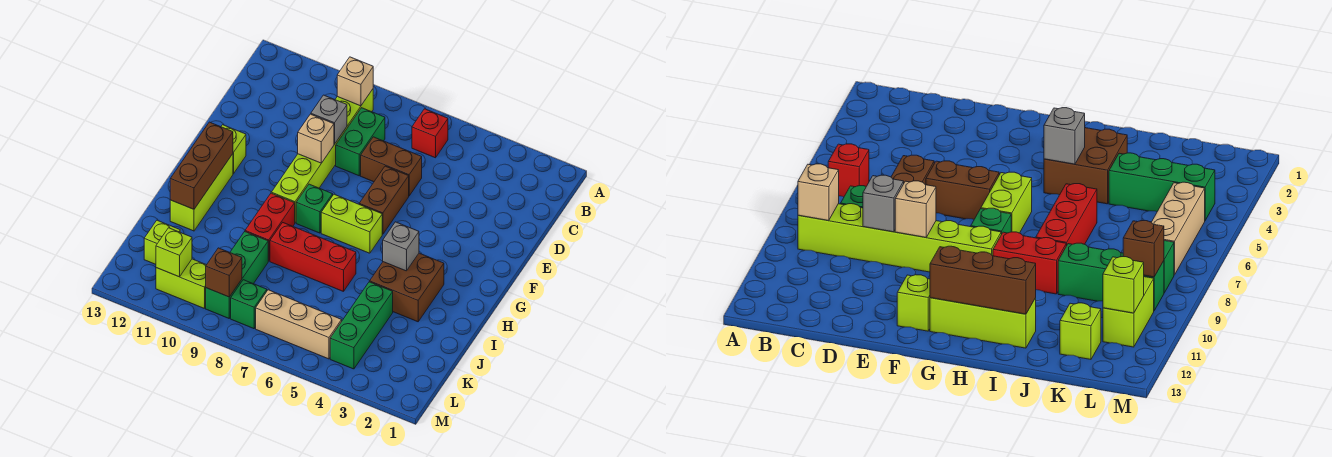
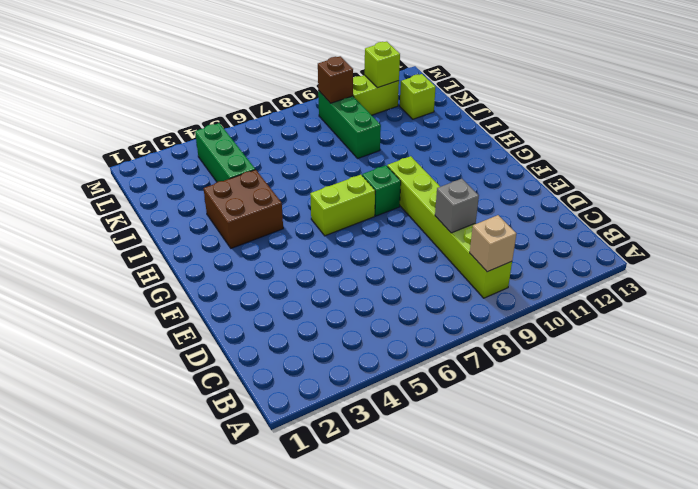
none -> red brick B6 level 1
none -> green brick C8:D8 level 1
none -> brown brick D6:D7 level 1

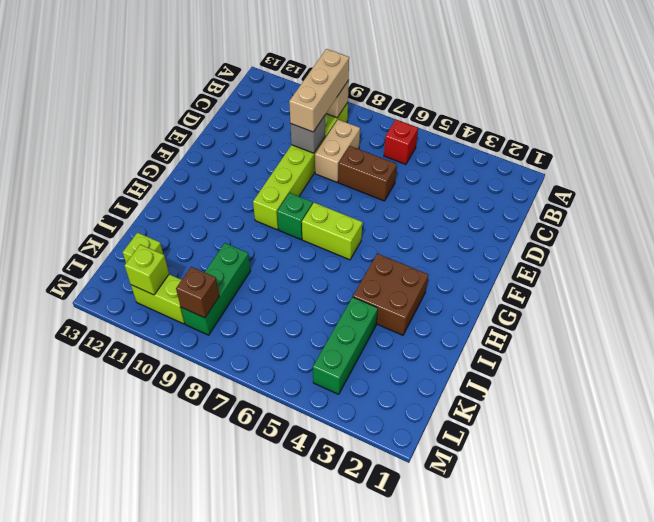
tan brick B9:D9 level 3 -> tan brick L5:L7 level 1
tan brick C8:D8 level 1 -> green brick C8:D8 level 1
none -> brown brick E6:F6 level 1
none -> lime brick F12 level 1
none -> lime brick G12:I12 level 1

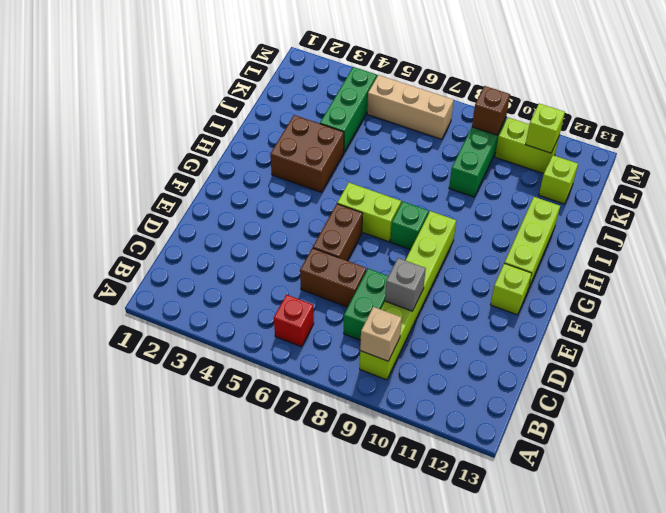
none -> red brick H9:I9 level 1
none -> red brick I6:I8 level 1
none -> green brick L8 level 1

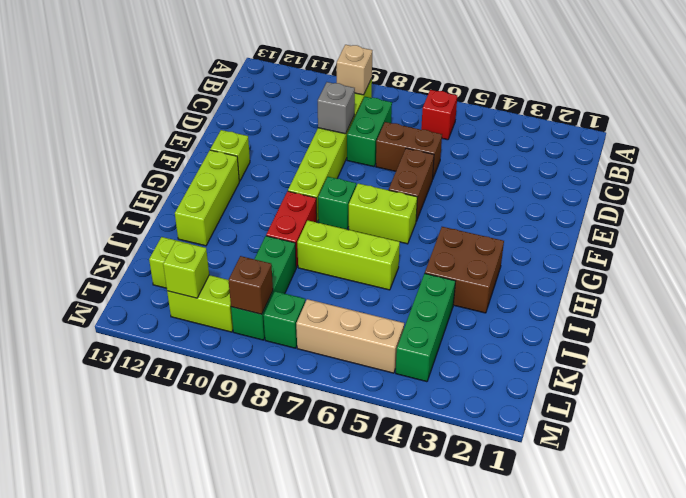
lime brick I6:I8 level 1 -> red brick I6:I8 level 1
none -> tan brick E9 level 2
none -> brown brick G12:I12 level 2
none -> grey brick H4 level 2

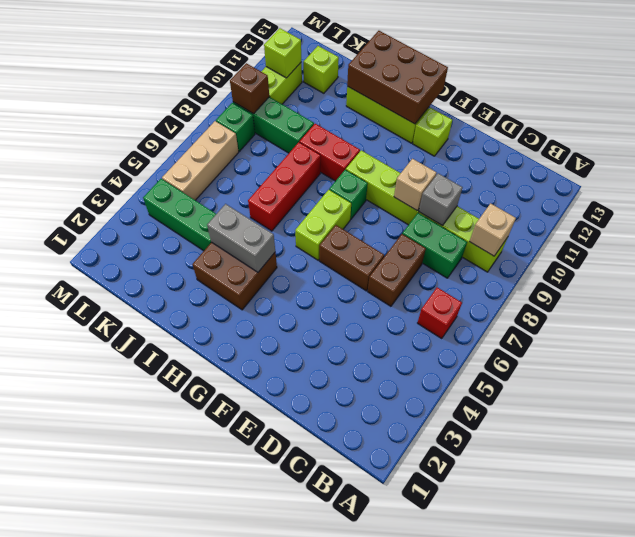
brown brick G12:I13 level 2 -> brown brick G12:I12 level 2
grey brick H4:I4 level 2 -> grey brick H4 level 2

